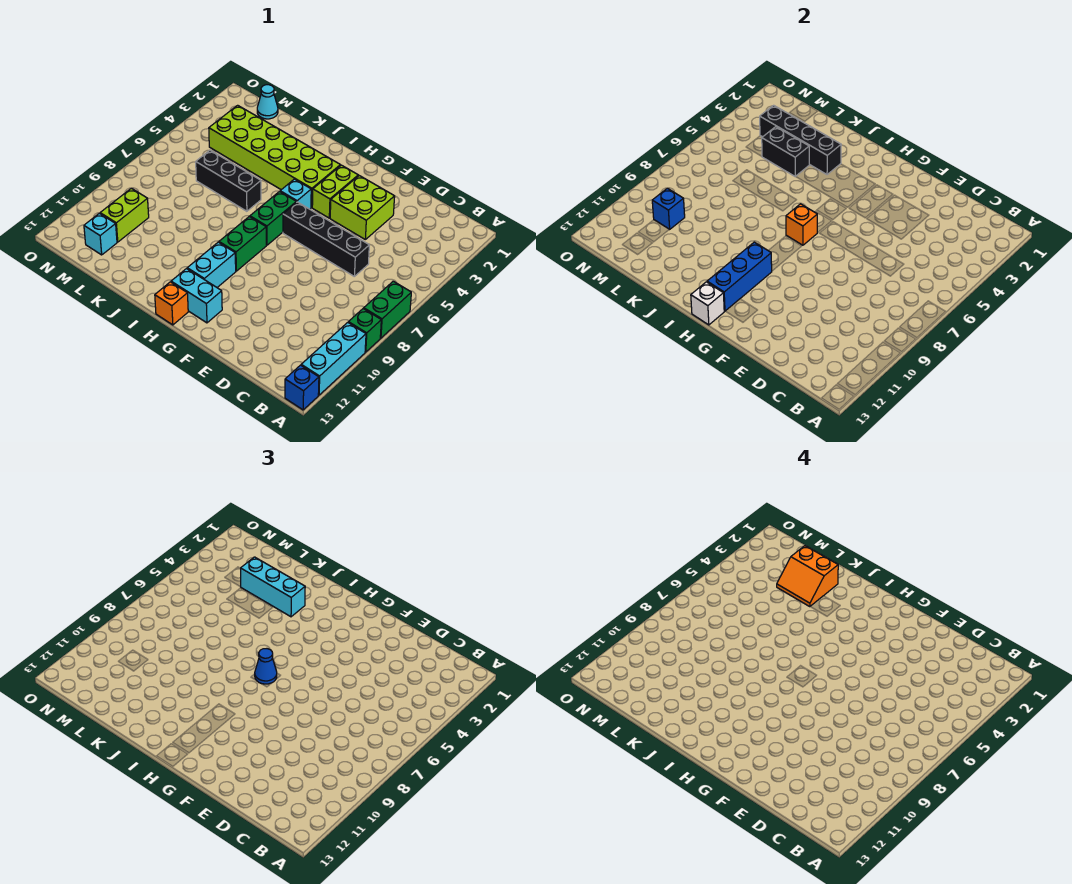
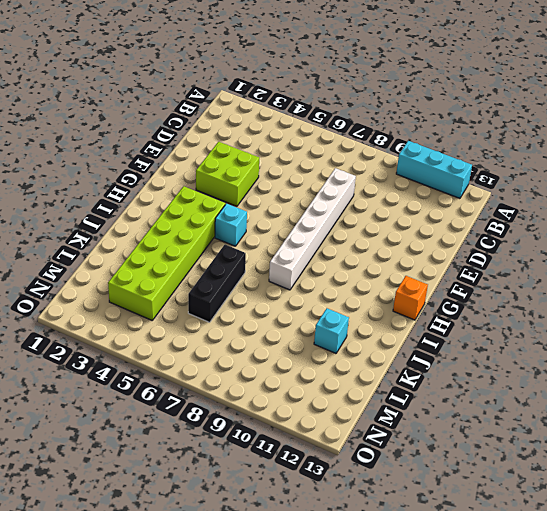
white brick D8:I8 level 1 -> green brick H8:H9 level 1
cyan brick K11 level 1 -> cyan brick M12 level 1
none -> green brick A7:A8 level 1
none -> green brick A9 level 1
none -> blue brick A13 level 1

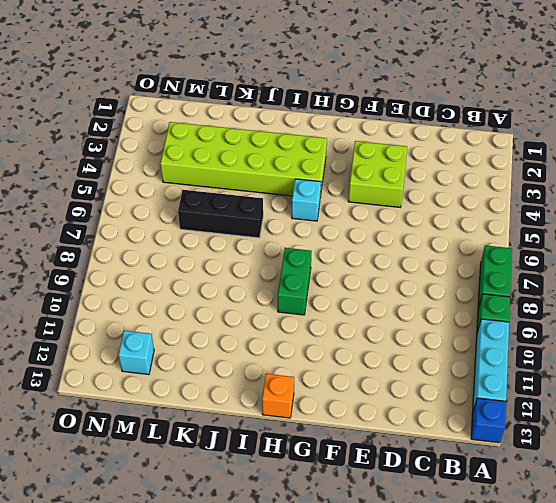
none -> black brick D6:G6 level 1
none -> lime brick G3:G4 level 1
none -> cyan brick G12:H12 level 1

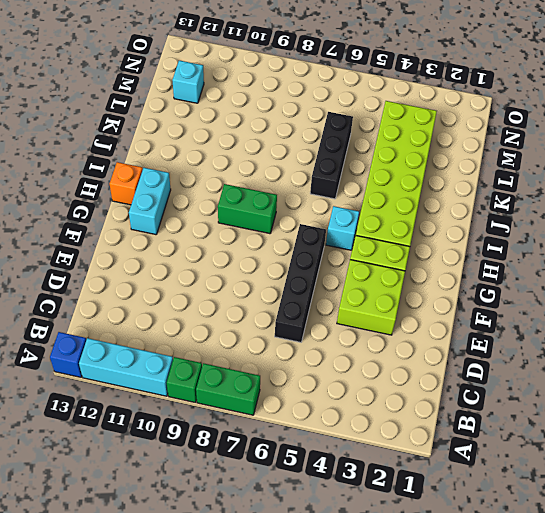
none -> green brick H6:H7 level 1
none -> cyan brick H10:H11 level 1
none -> cyan cone M1 level 1

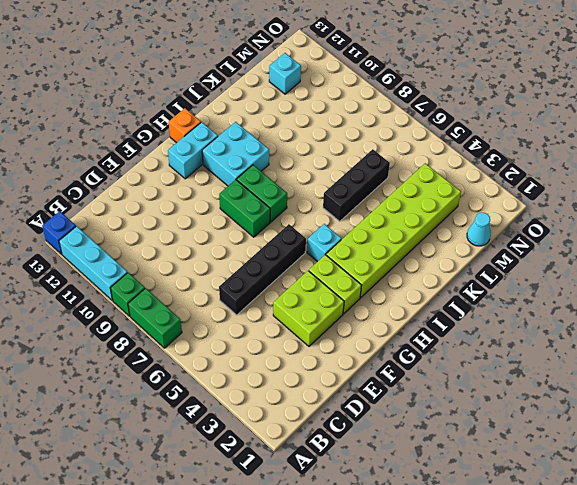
green brick G8:G9 level 1 -> green brick H6:H7 level 1
cyan brick H10:I11 level 1 -> cyan brick H10:H11 level 1
none -> lime brick M10:M11 level 1
none -> orange brick H7 level 2
none -> blue brick H10:H12 level 2

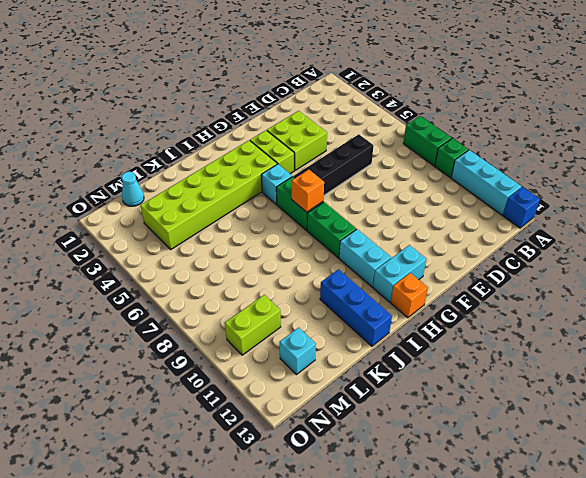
blue brick J11:J13 level 1 -> blue brick H10:H12 level 2
lime brick M10:N10 level 1 -> lime brick M10:M11 level 1
none -> black brick J6:L6 level 1
none -> white brick H13 level 2
none -> black brick J3:M3 level 2

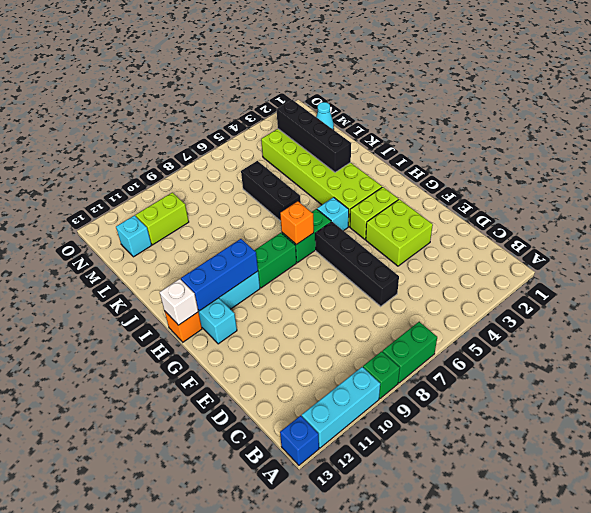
none -> black brick K4:L4 level 2
none -> blue brick M10 level 2
none -> blue cone H7 level 3

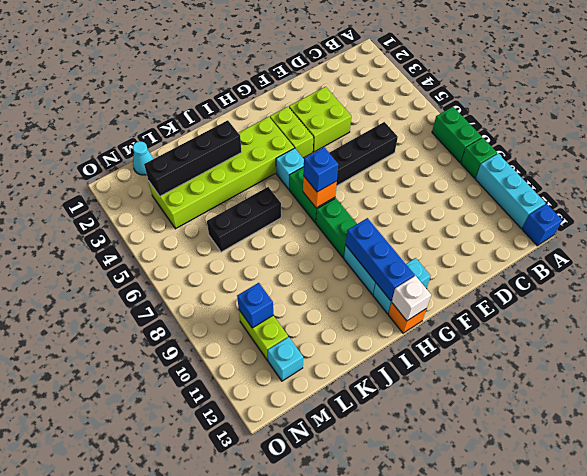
blue brick H7 level 3 -> blue cone H7 level 3
none -> black brick K4:L4 level 2
none -> cyan brick J3:L3 level 3
none -> orange slope K2:L3 level 4 top 2

